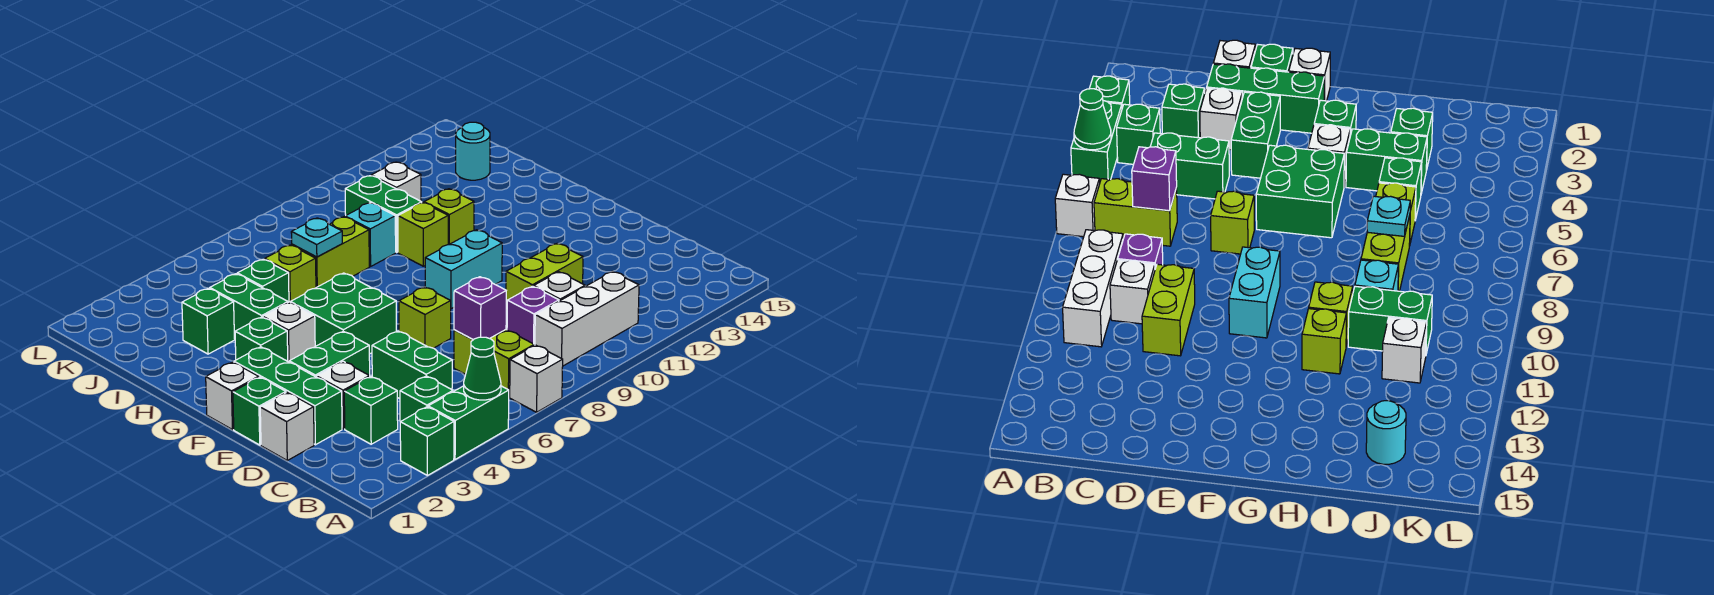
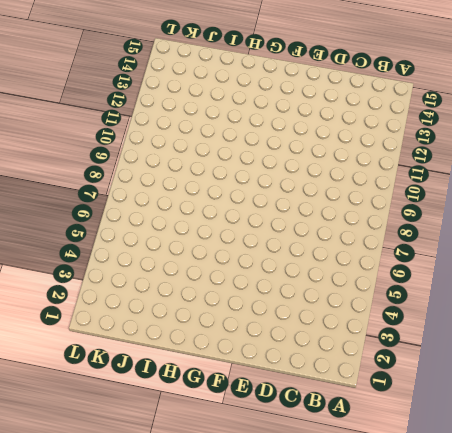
none -> green brick A3 level 1
none -> green brick A4:A5 level 1
none -> white brick A7 level 1
none -> green brick B4 level 1

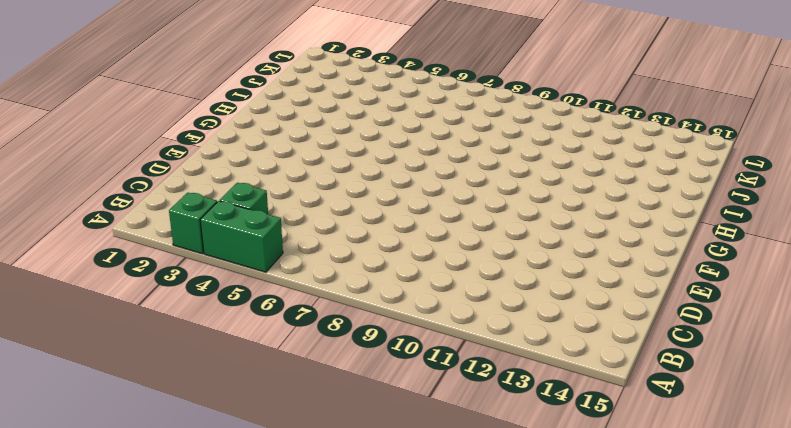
none -> white brick A7 level 1
none -> lime brick B7:C7 level 1
none -> white brick B9:B11 level 1
none -> green brick C3 level 1

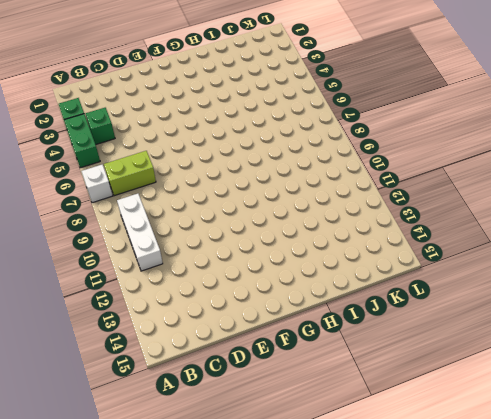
none -> green brick C3 level 1
none -> green brick C5:D5 level 1
none -> purple brick C9 level 1
none -> white brick C10 level 1

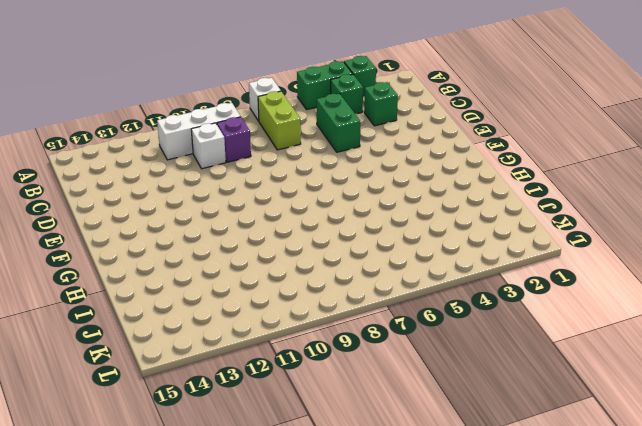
none -> white brick D1 level 1
none -> green brick D2:F2 level 1
none -> white brick D3 level 1
none -> lime brick D10:D11 level 1

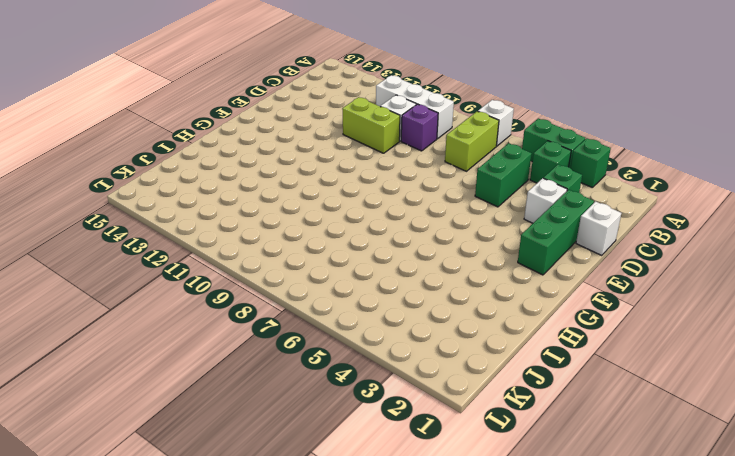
none -> green brick E1 level 1
none -> green brick E3:E4 level 1
none -> lime brick E7 level 1
none -> white brick F1 level 1

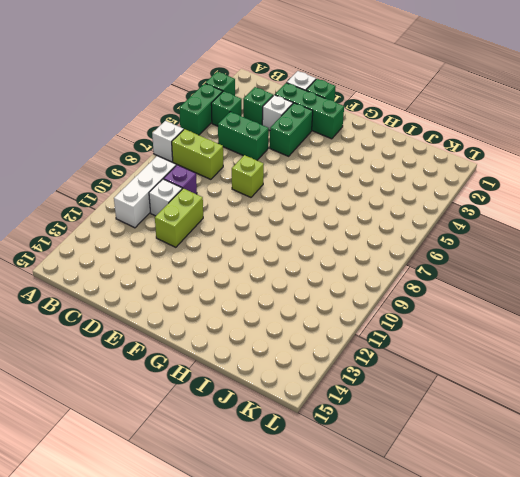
none -> white brick F1 level 1
none -> green brick F5:G6 level 1
none -> cyan brick F9:F10 level 1
none -> green brick G3 level 1

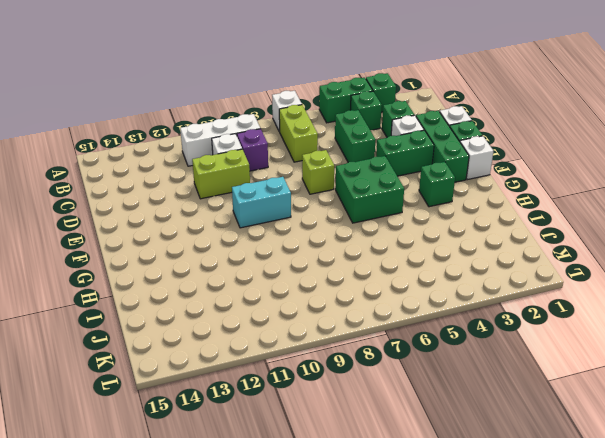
none -> white brick G4 level 1
none -> green brick H4:I4 level 1
none -> lime brick H10 level 1
none -> lime brick H11 level 1

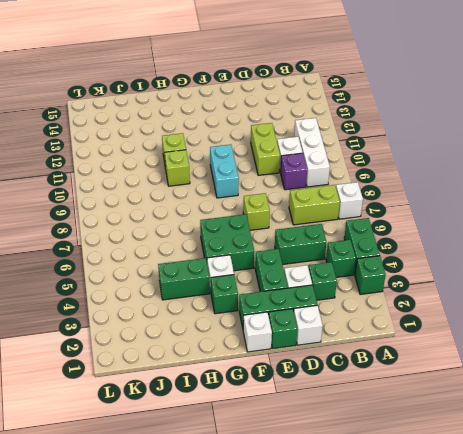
none -> green brick I3 level 1
none -> green brick I5 level 1
none -> lime brick I6 level 1
none -> lime brick I7:I8 level 1

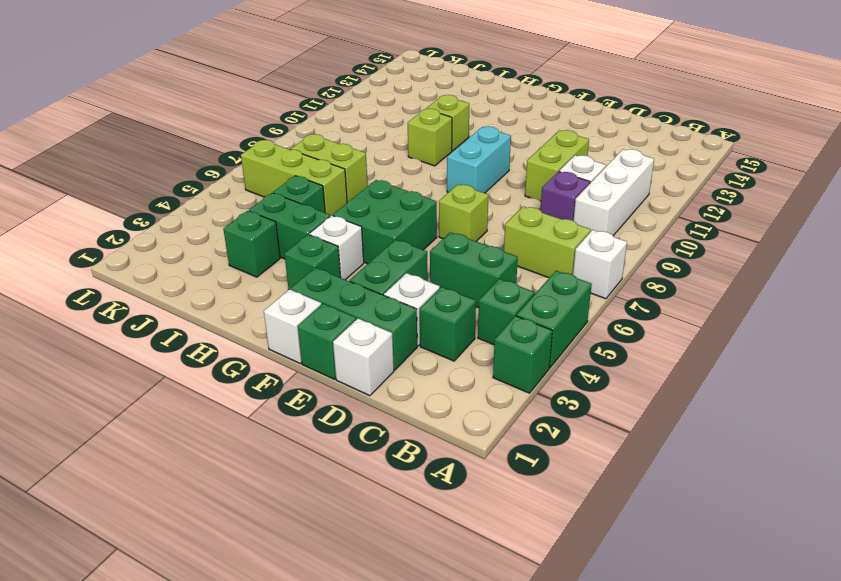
lime brick I6:K6 level 1 -> lime brick I6 level 1
lime brick I7:J7 level 1 -> lime brick I7:I8 level 1
none -> cyan brick I9 level 1
none -> green brick I10:J10 level 1
none -> white brick J11 level 1
none -> cyan round brick J14 level 1

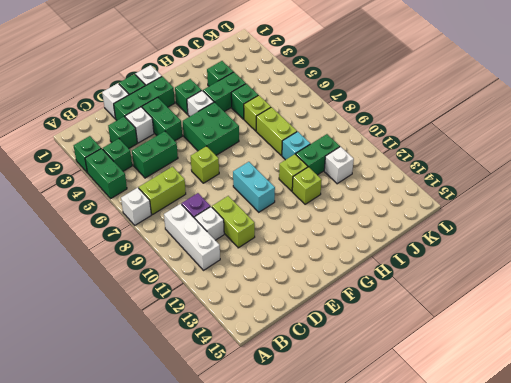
none -> cyan round brick J14 level 1
none -> green cone A5 level 2
none -> purple brick C7 level 2
none -> cyan plate I7 level 2

